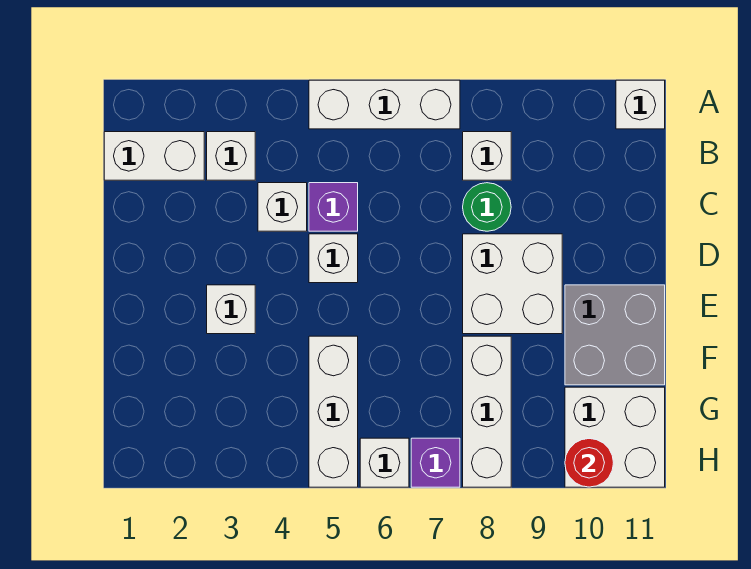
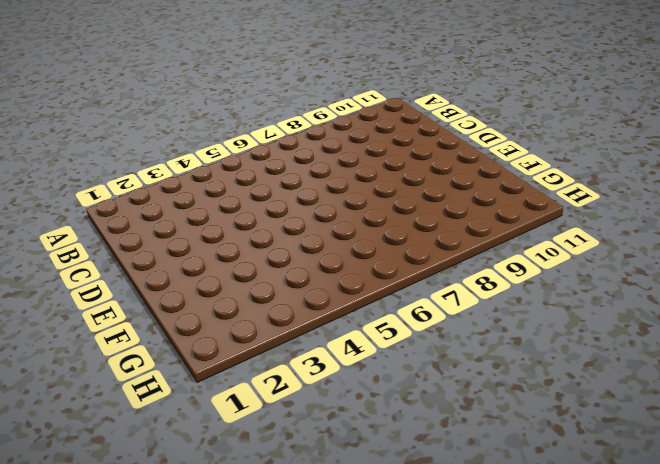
none -> white brick A5:A7 level 1
none -> white brick A11 level 1
none -> white brick B1:B2 level 1

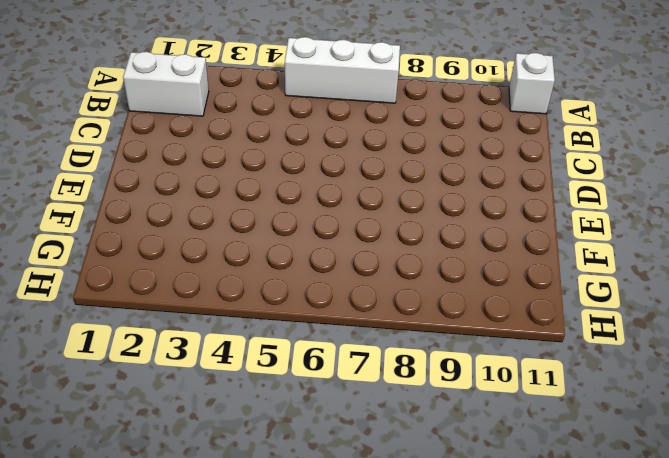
none -> white brick B3 level 1
none -> white brick B8 level 1
none -> white brick C4 level 1

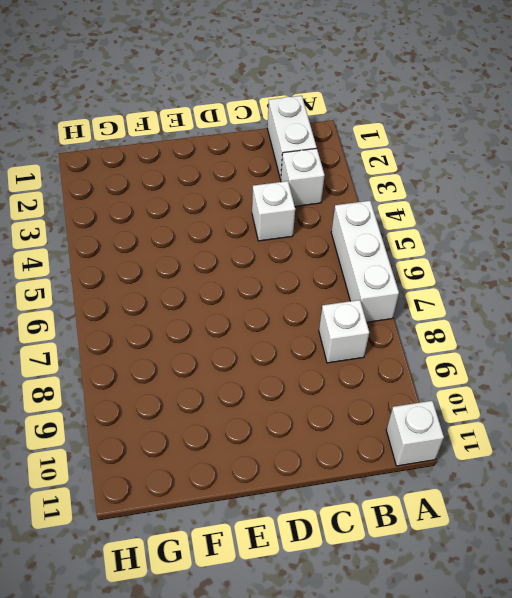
none -> purple brick C5 level 1
none -> green round brick C8 level 1
none -> white brick D5 level 1

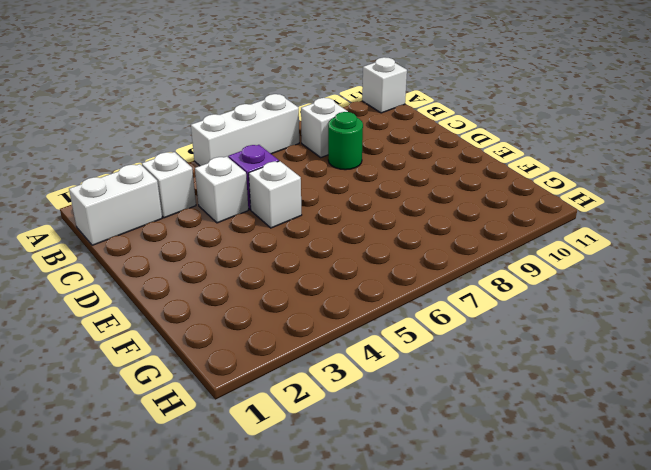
none -> white brick D8:E9 level 1
none -> white brick E3 level 1
none -> grey brick E10:F11 level 1

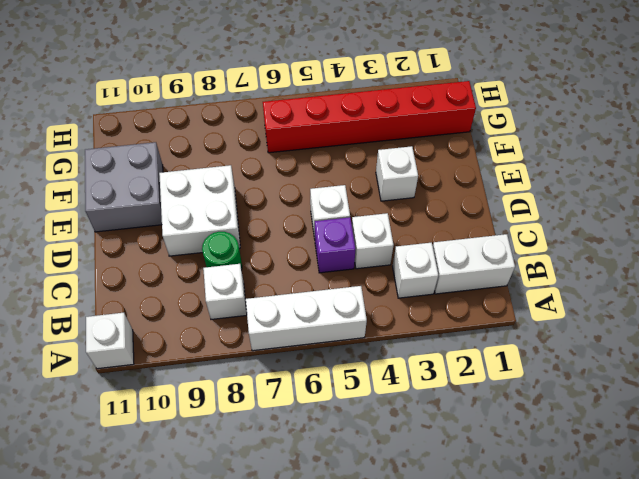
red brick G1:G6 level 1 -> white brick F5:H5 level 1
none -> white brick F8:H8 level 1
none -> white brick G10:H11 level 1
none -> white brick H6 level 1

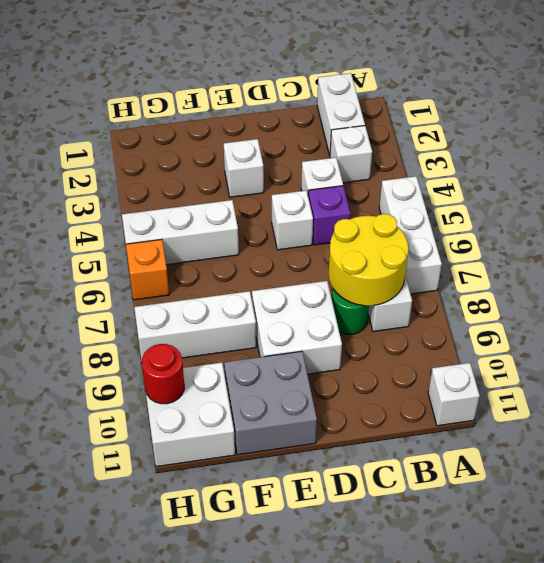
yellow round brick B7:C8 level 2 -> none
orange brick H6 level 1 -> white brick H6 level 1
none -> purple brick H7 level 1

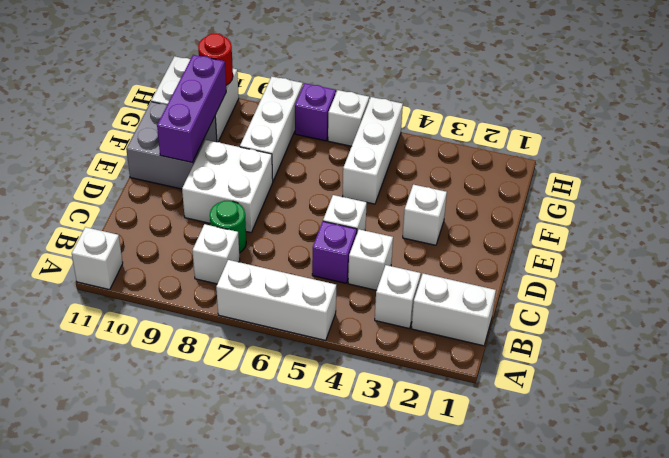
purple brick E10:G10 level 2 -> none

